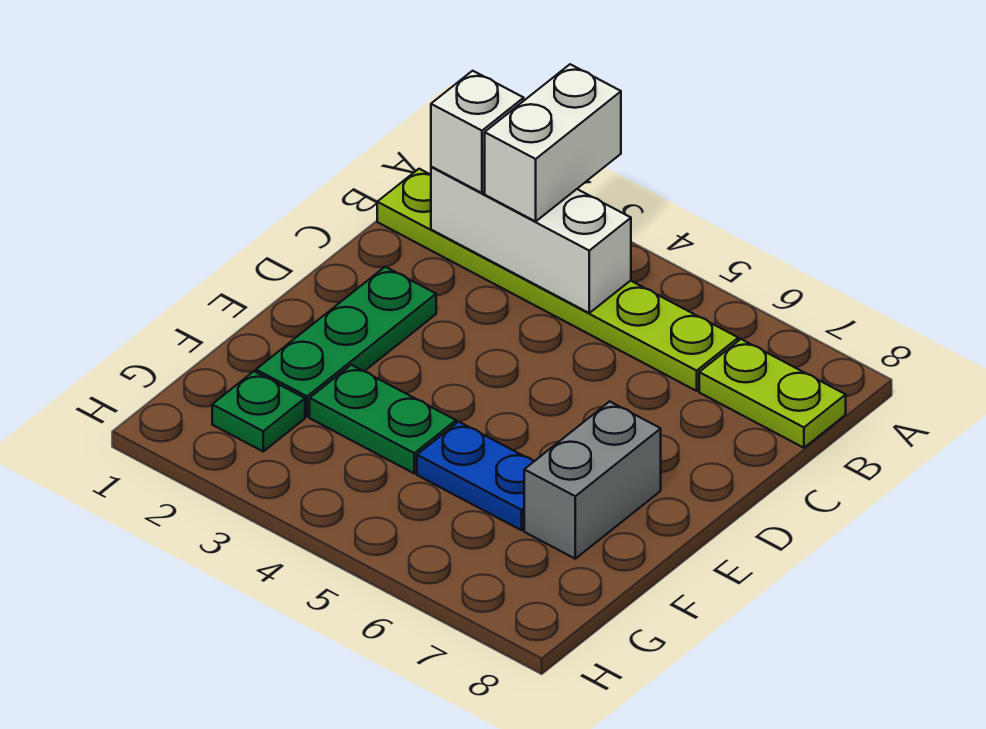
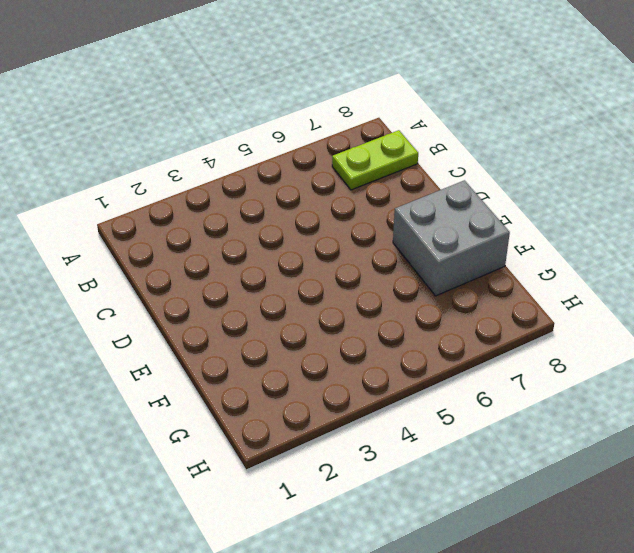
grey brick E7:F8 level 1 -> grey brick E7:F7 level 1
none -> lime plate B1:B6 level 1
none -> green plate D2:F2 level 1

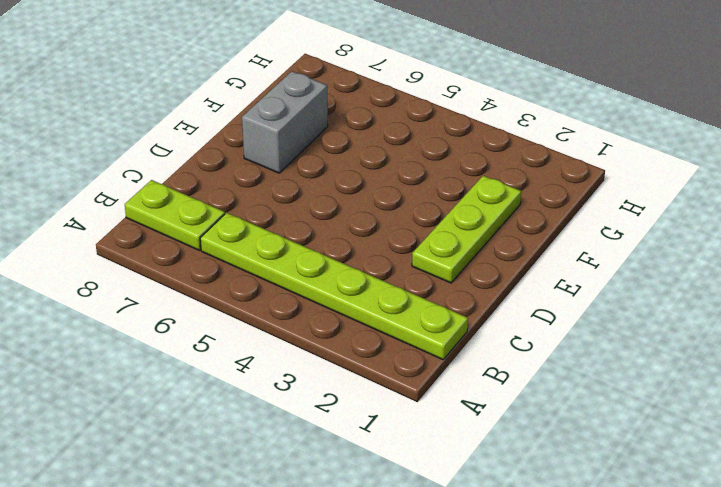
lime plate D2:F2 level 1 -> green plate D2:F2 level 1
none -> green plate F3:F4 level 1
none -> blue plate F5:F6 level 1

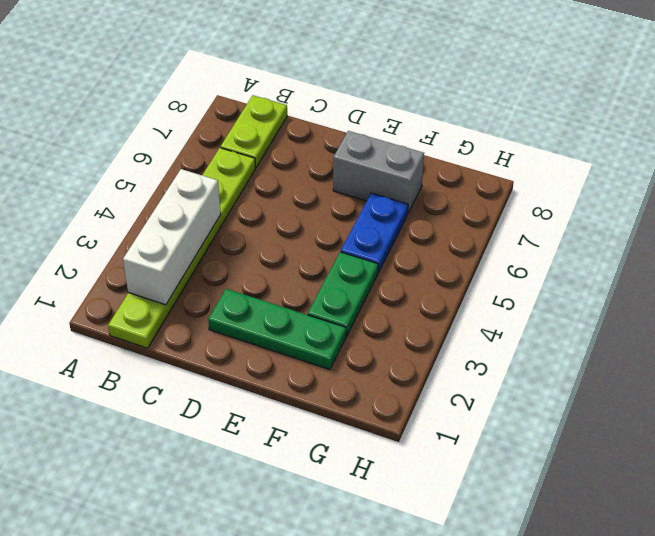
none -> green plate G2 level 1
none -> white brick A3:B3 level 3

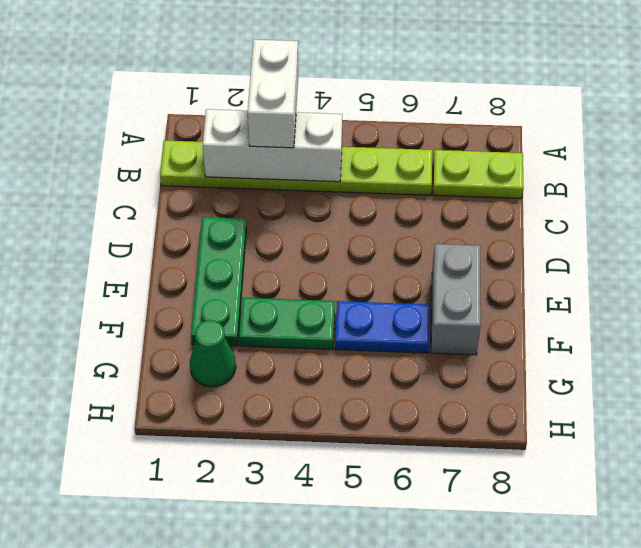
green cone G2 level 1 -> green plate G2 level 1
none -> white brick B2 level 3

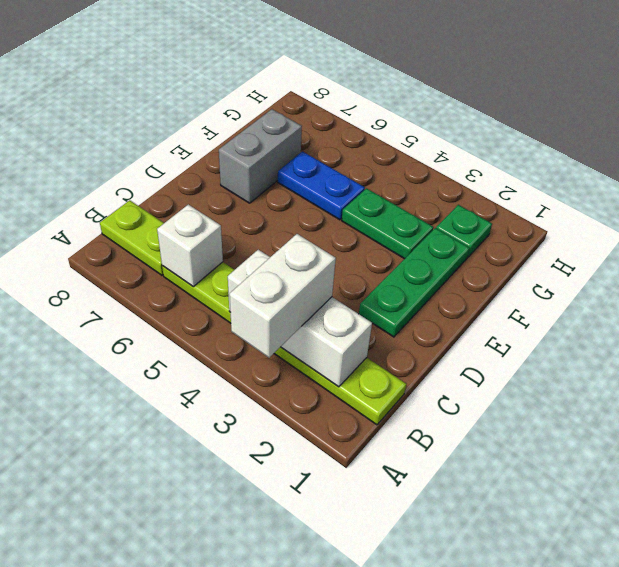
white brick B6 level 2 -> white brick B2 level 3

